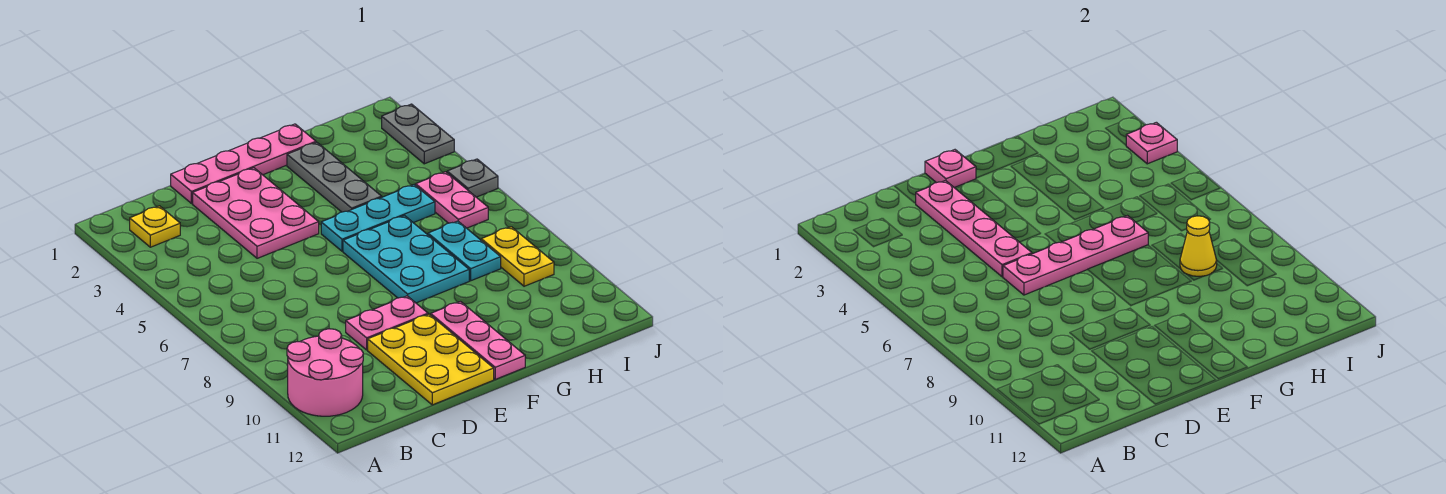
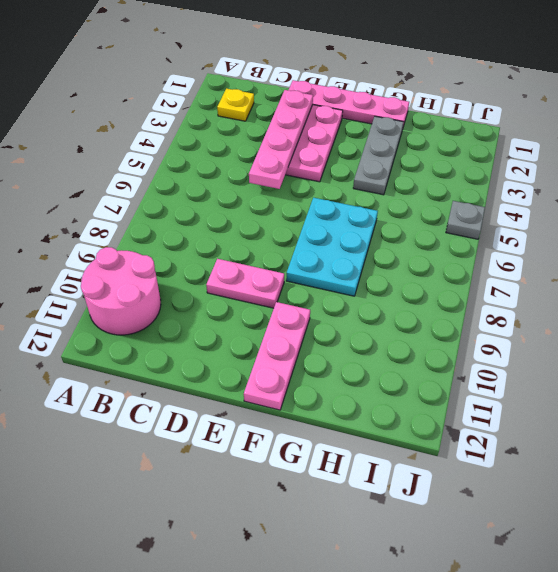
none -> yellow plate D10:E12 level 1
none -> cyan plate F5:H5 level 1
none -> cyan plate H7:H8 level 1

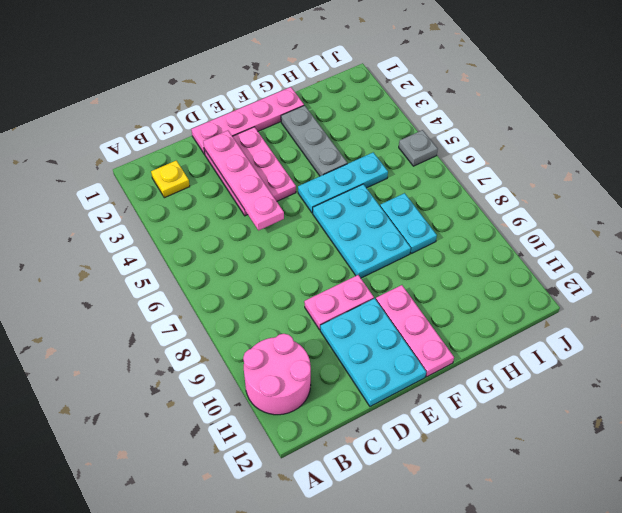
cyan plate D10:E12 level 1 -> yellow plate D10:E12 level 1
none -> pink plate I5:I6 level 1
none -> yellow plate I8:I9 level 1
none -> grey plate J2:J3 level 1

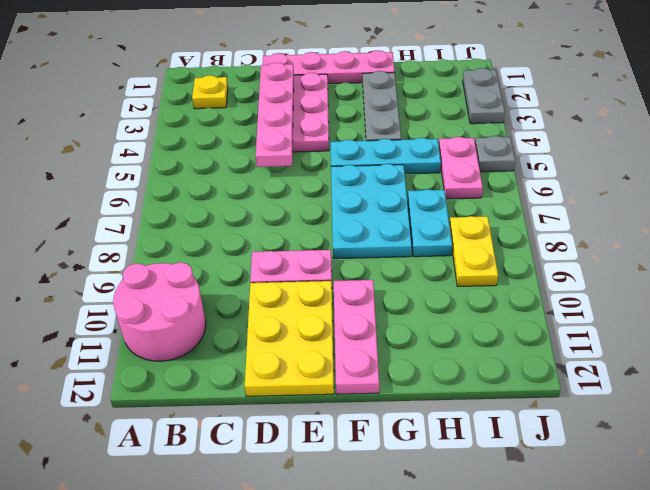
none -> pink plate D6:G6 level 2
none -> pink plate E1 level 2
none -> yellow cone H8 level 2

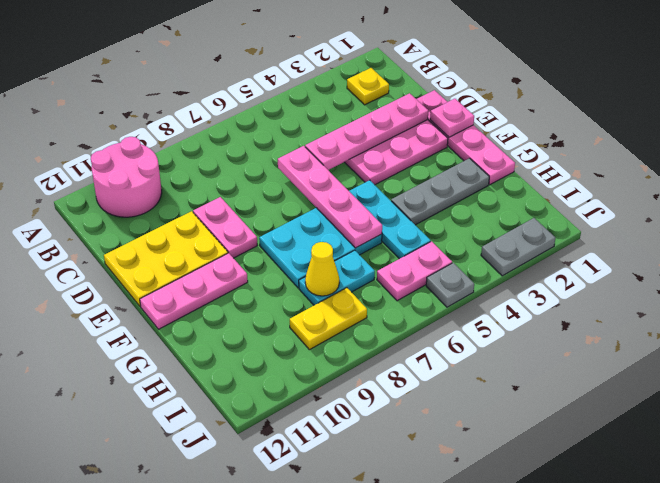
none -> pink plate J3 level 2

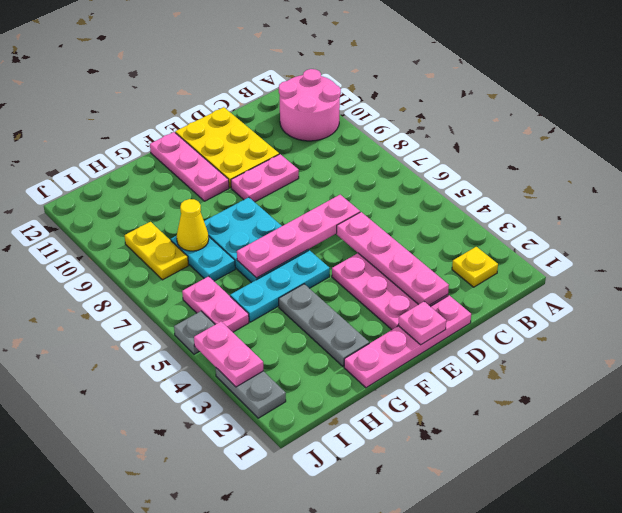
pink plate J3:J4 level 2 -> pink plate J3 level 2

